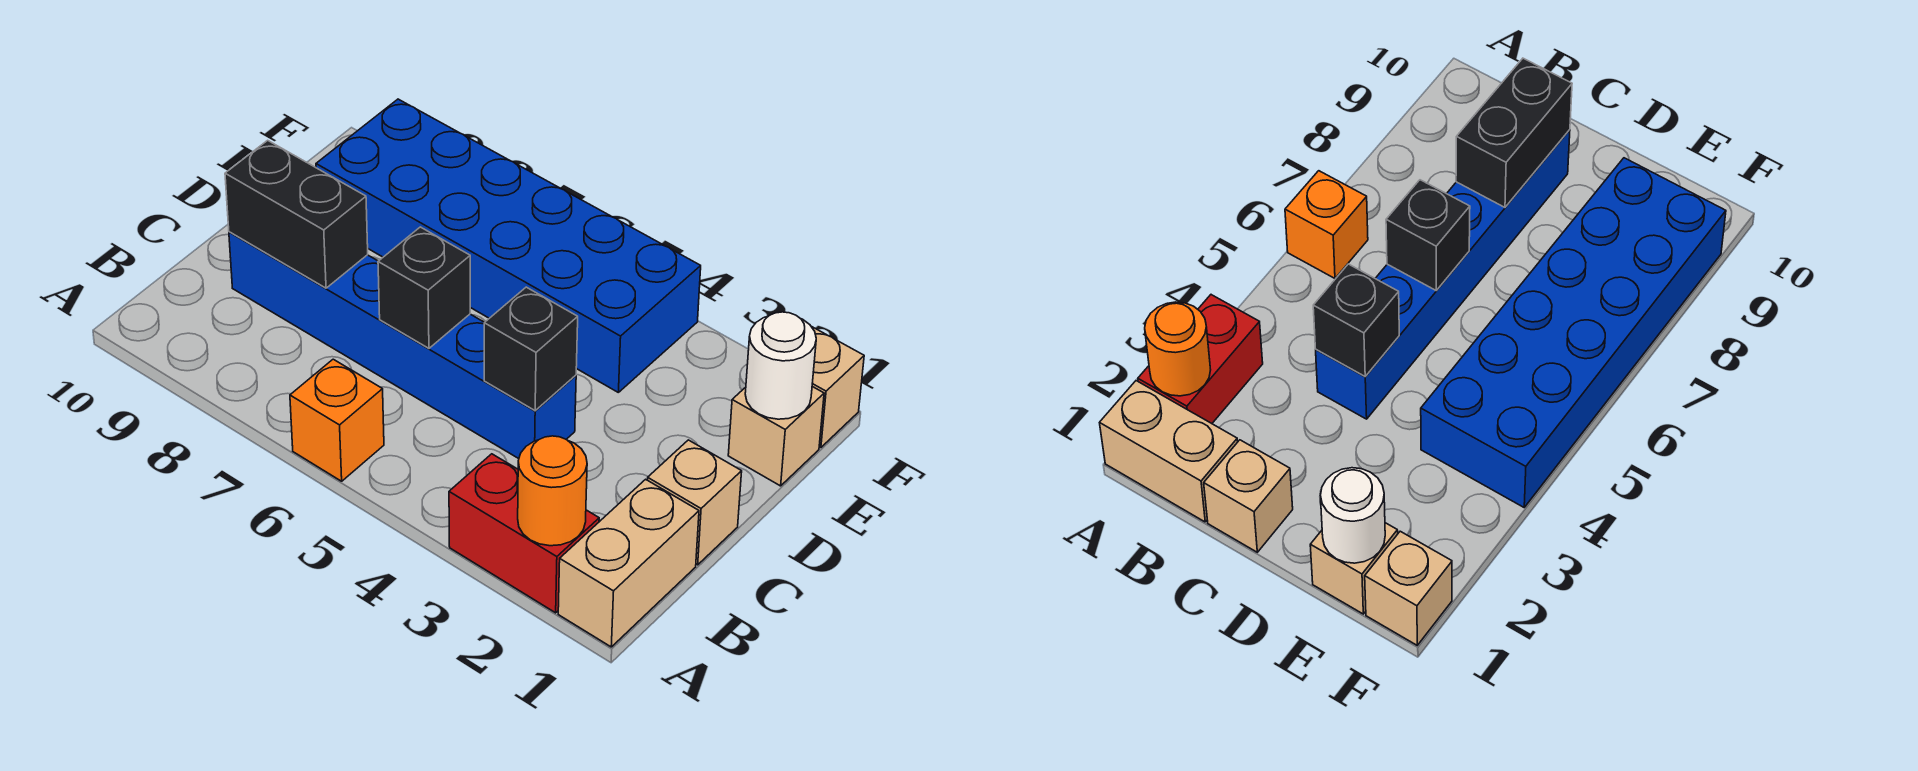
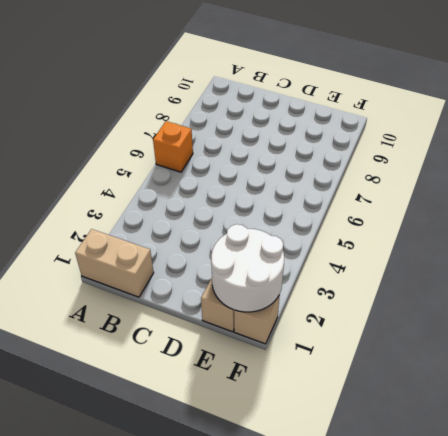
white round brick E1:F2 level 2 -> white round brick E1 level 2
none -> red brick A2:A3 level 1
none -> tan brick C1 level 1
none -> blue brick C4:C9 level 1

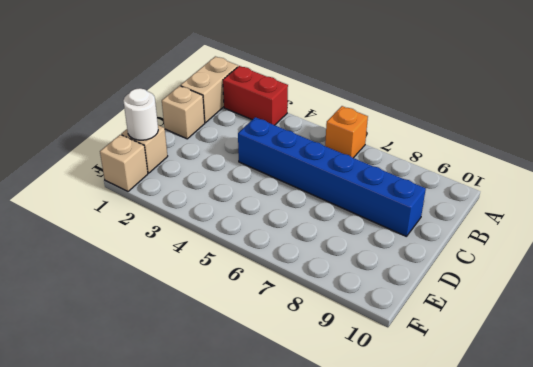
none -> blue brick E4:F9 level 1
none -> orange round brick A2 level 2
none -> black brick C4 level 2

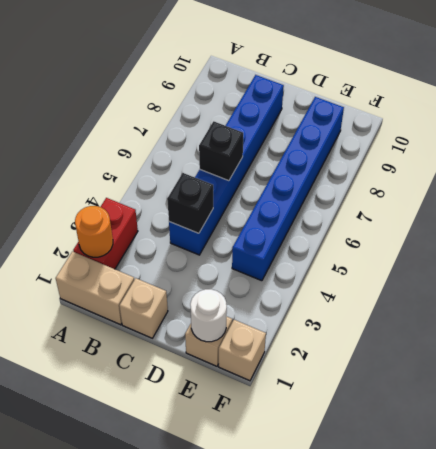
blue brick E4:E9 level 1 -> blue brick E4:F9 level 1
none -> orange brick A6 level 1
none -> black brick C8:C9 level 2

